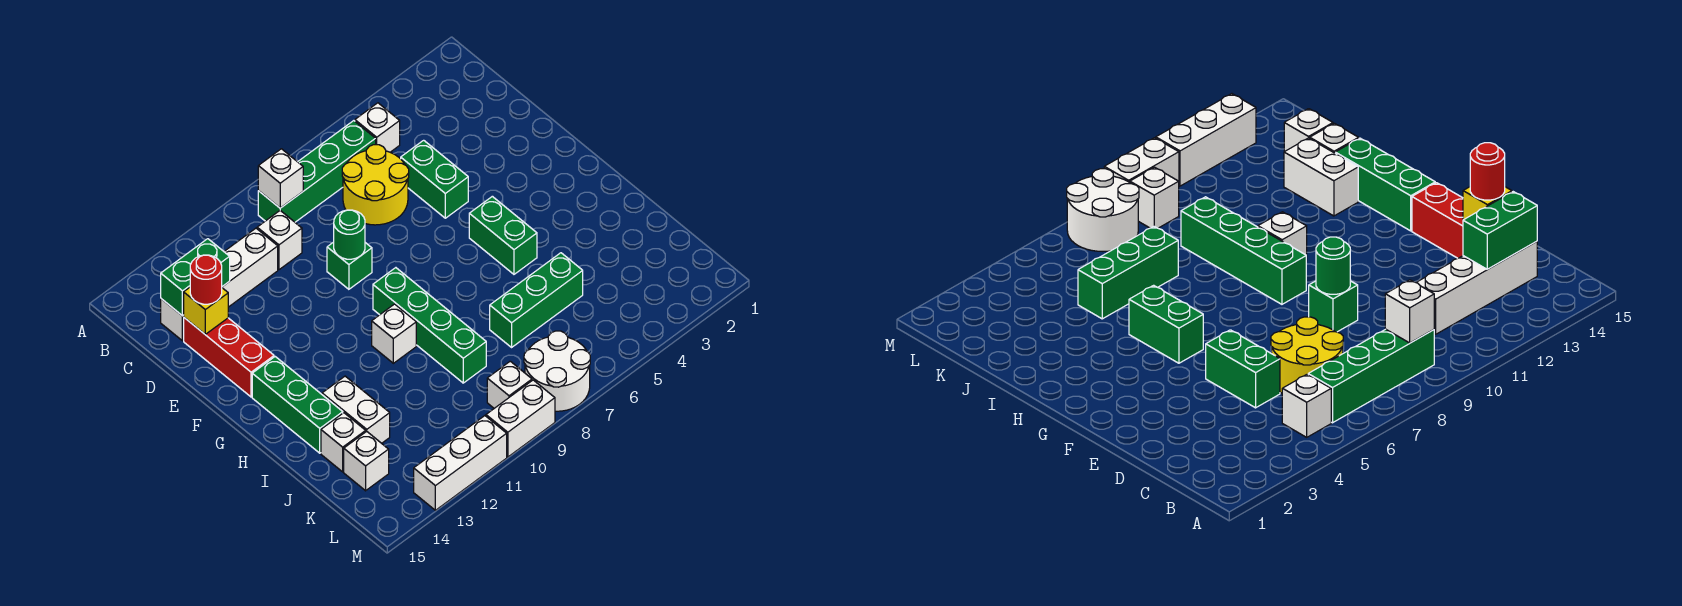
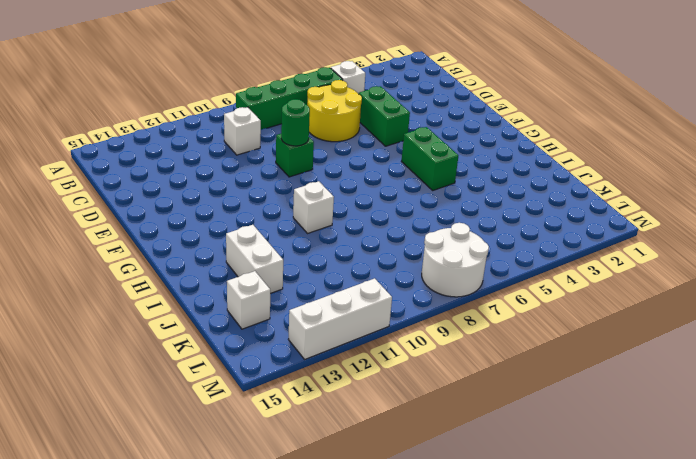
none -> white brick C11:C14 level 1
none -> red brick D14:F14 level 1
none -> green brick G9:J9 level 1

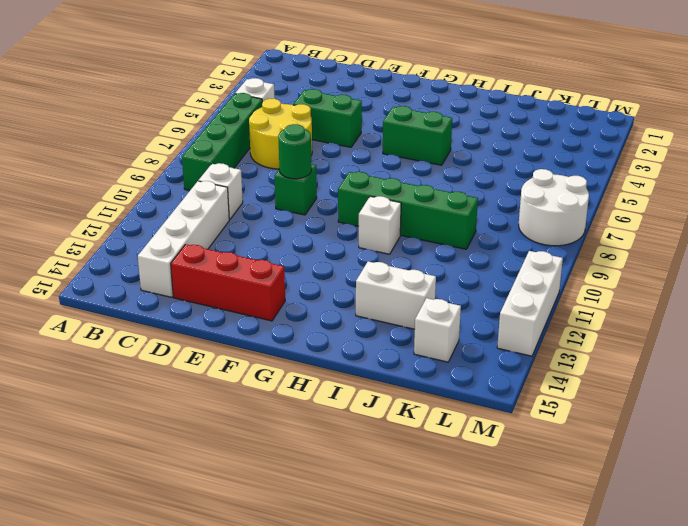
none -> green brick G14:I14 level 1
none -> green brick J5:J7 level 1
none -> white brick J14 level 1

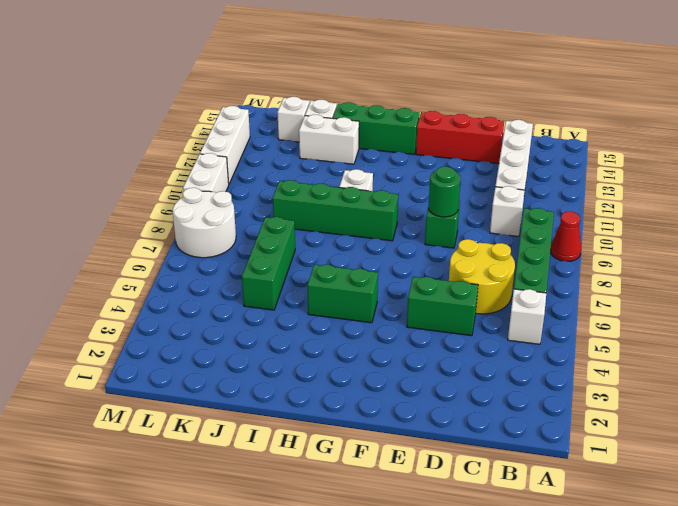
red cone A9 level 1 -> none
none -> white brick L9 level 1
none -> white brick B9 level 2
none -> green brick C13:C14 level 2

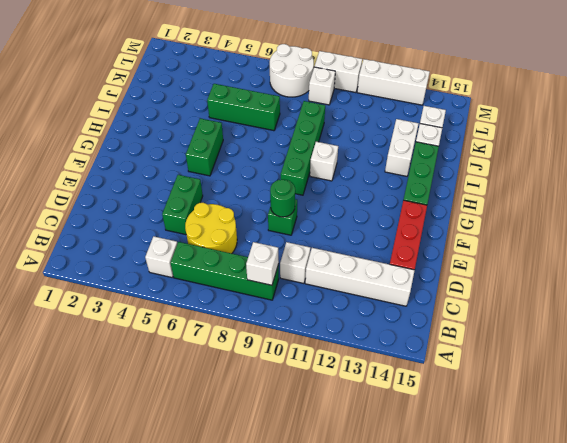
none -> green brick C13:C14 level 2
none -> yellow brick D14 level 2
none -> red round brick D14 level 3

